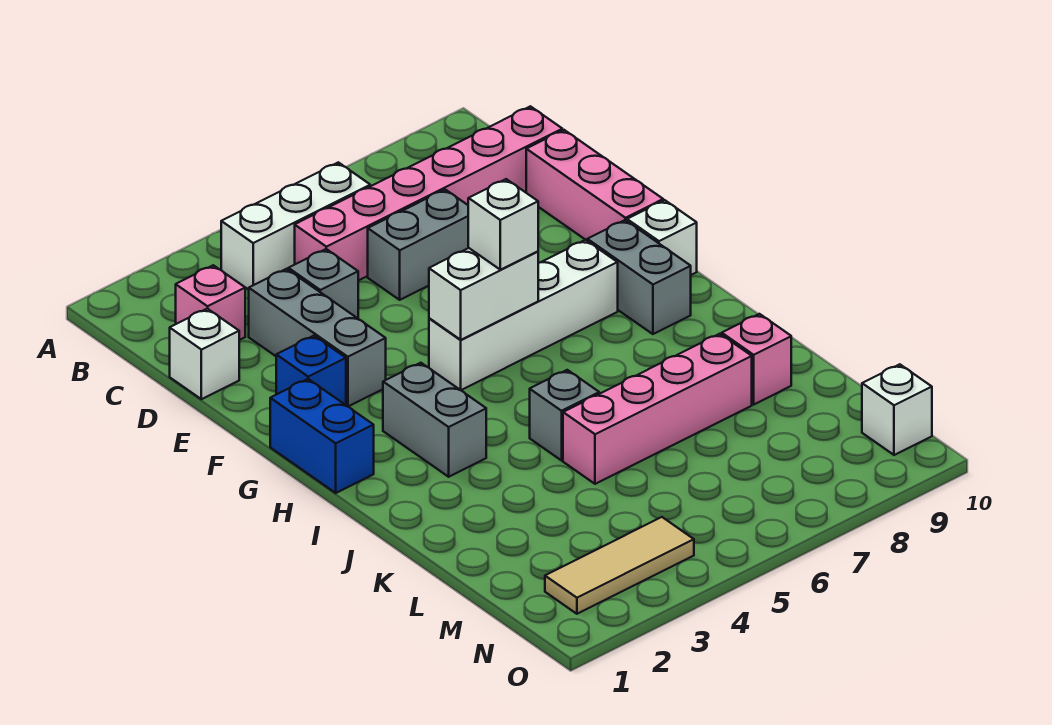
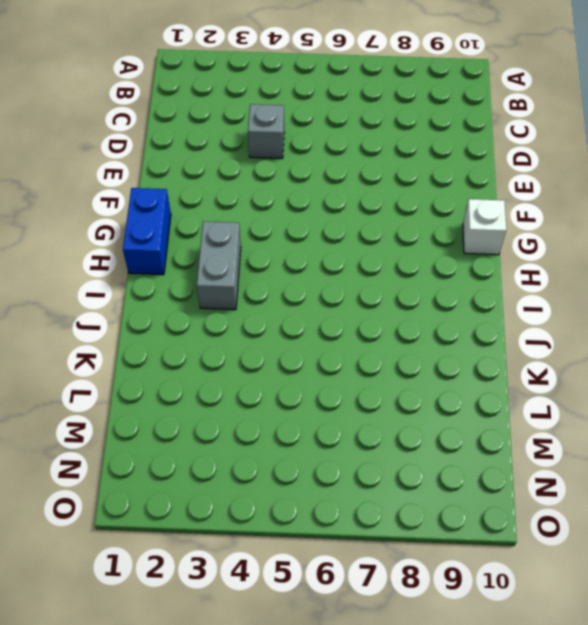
none -> white brick B4:B6 level 1
none -> pink brick C2 level 1
none -> pink brick C5:C10 level 1

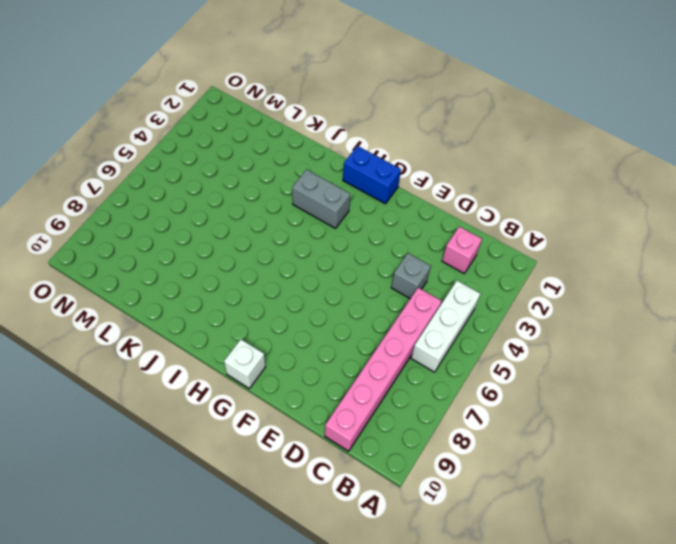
none -> white brick D1 level 1
none -> grey brick D3:F3 level 1
none -> grey brick D6:D7 level 1

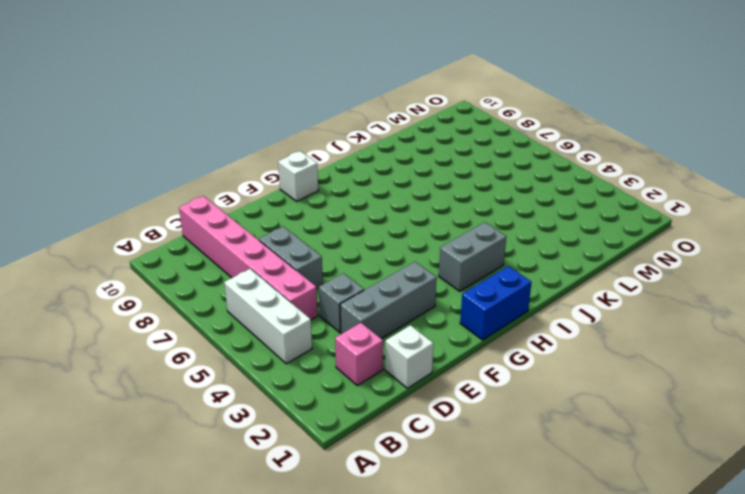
none -> pink brick D10:F10 level 1
none -> blue brick F2 level 1
none -> white brick G5:G8 level 1

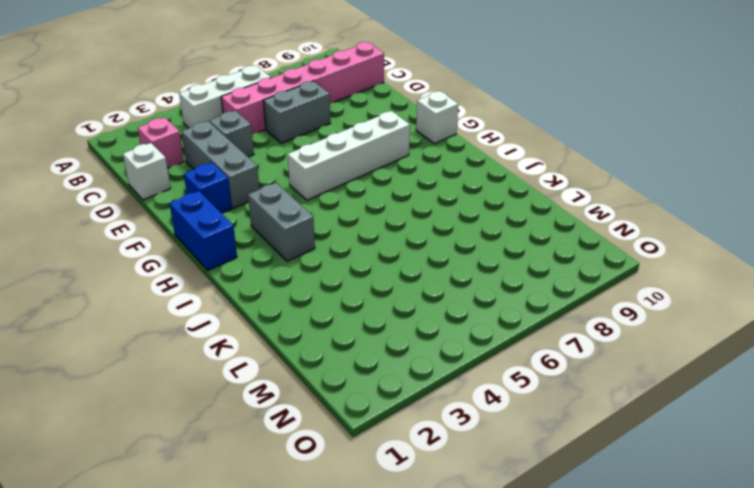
none -> pink brick D10:F10 level 1
none -> grey brick G9:H9 level 1
none -> grey brick J5 level 1

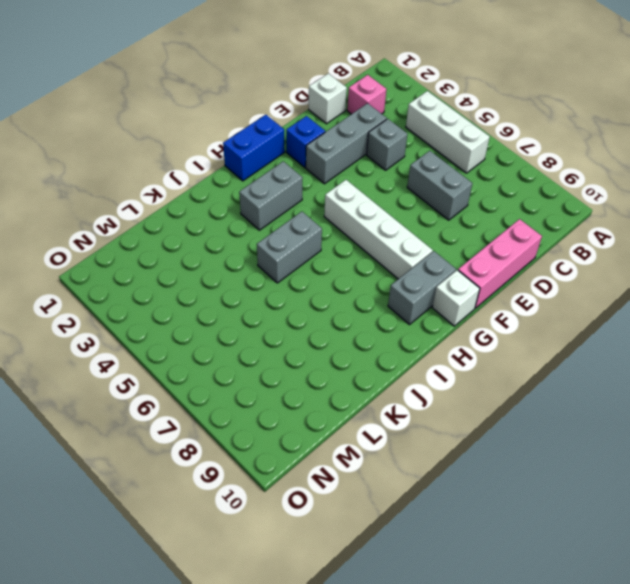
grey brick I5:J5 level 1 -> grey brick J5 level 1
none -> pink brick C5:C10 level 1
none -> pink brick K5:K8 level 1
none -> pink brick K9 level 1

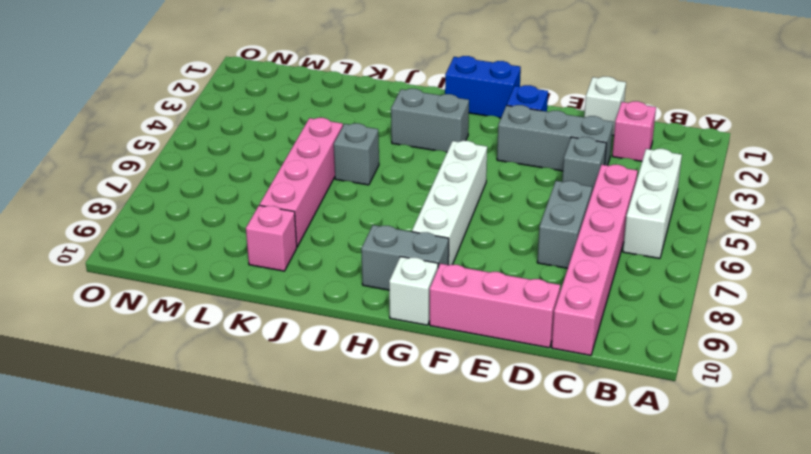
none -> tan tile N2:N4 level 1
none -> white brick N10 level 1
none -> white brick G5:G6 level 2

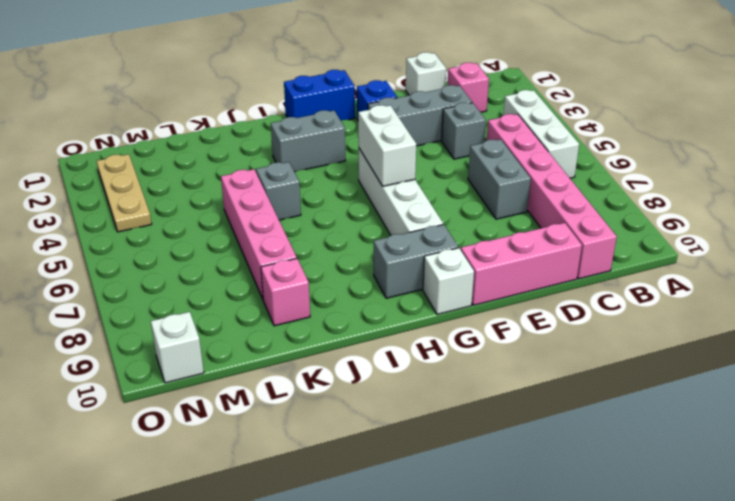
tan plate N2:N4 level 1 -> tan tile N2:N4 level 1
none -> white brick G6 level 3

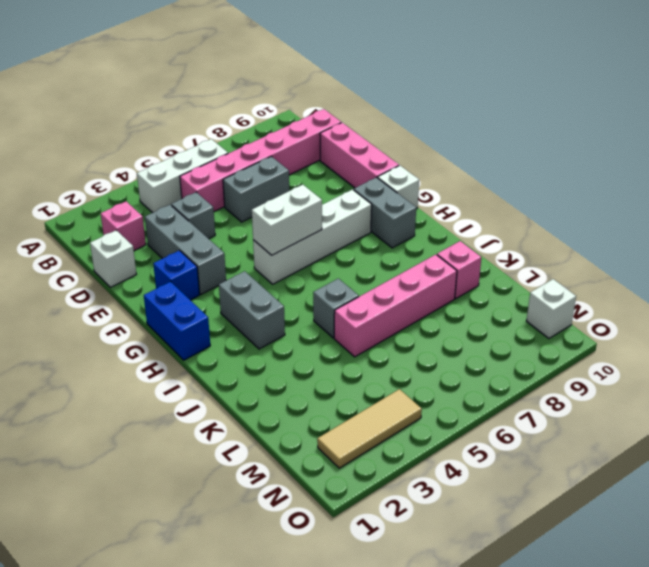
none -> white brick G6 level 3

